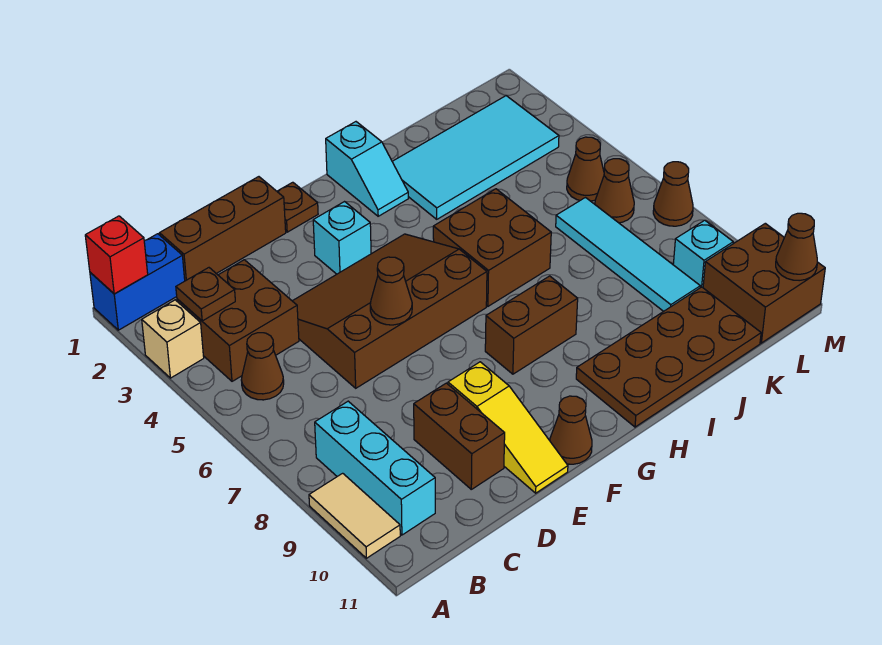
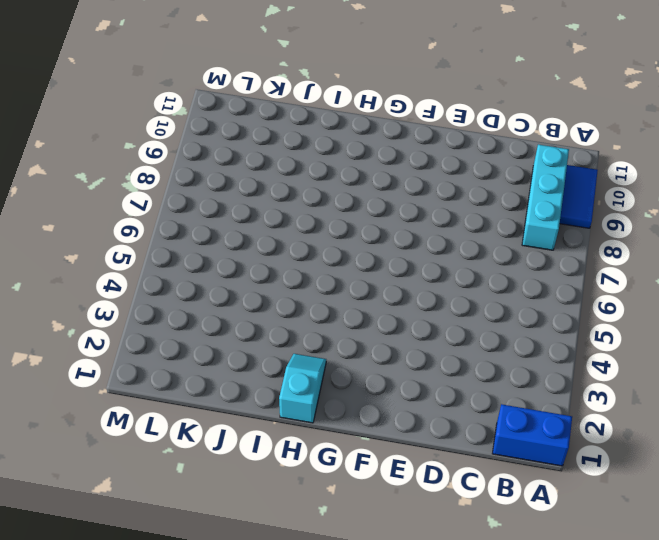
blue tile A9:A10 level 1 -> tan tile A9:A10 level 1
none -> tan brick A3 level 1
none -> brown brick B3:C4 level 1
none -> brown cone B5 level 1

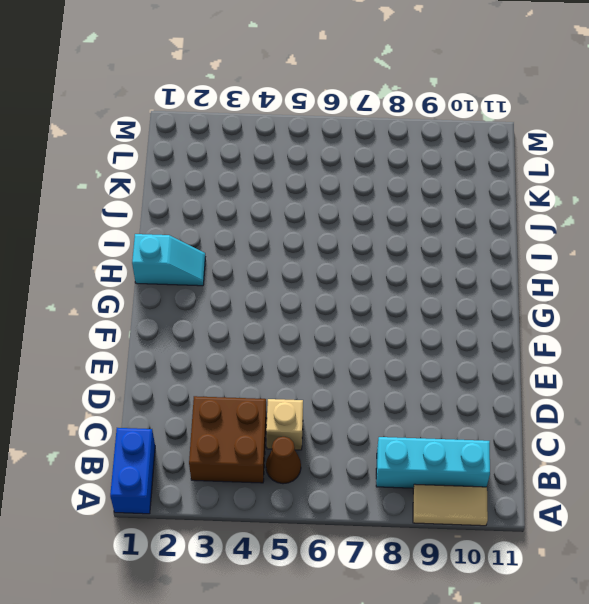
tan brick C5 level 1 -> tan brick A3 level 1
none -> brown brick C1:E1 level 1
none -> brown slope D4:G6 level 1 top 6
none -> brown brick D9:D10 level 1

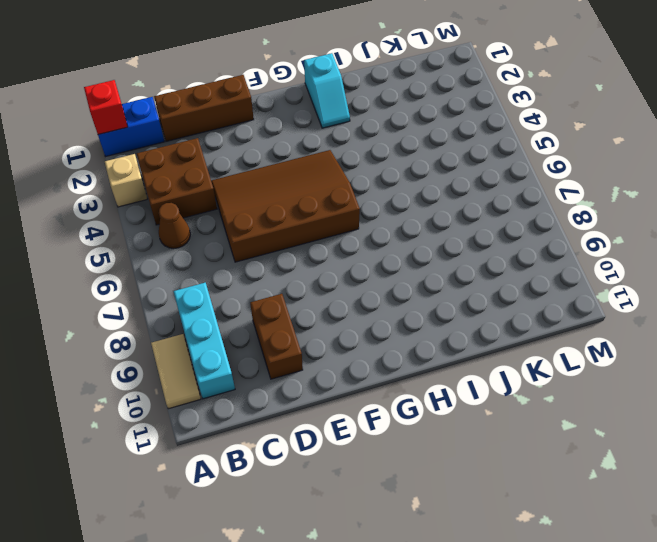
none -> yellow slope E9:E11 level 1 top 9
none -> brown plate F1 level 1
none -> cyan brick F3 level 1

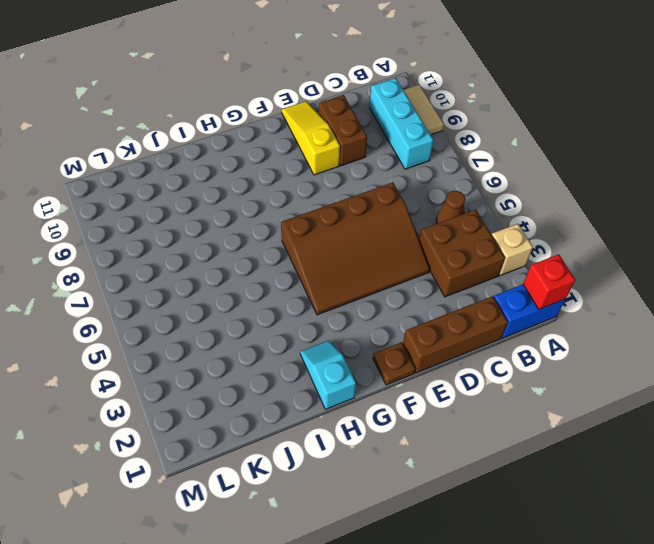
none -> cyan brick F3 level 1
none -> brown cone F11 level 1
none -> brown brick G8:H8 level 1

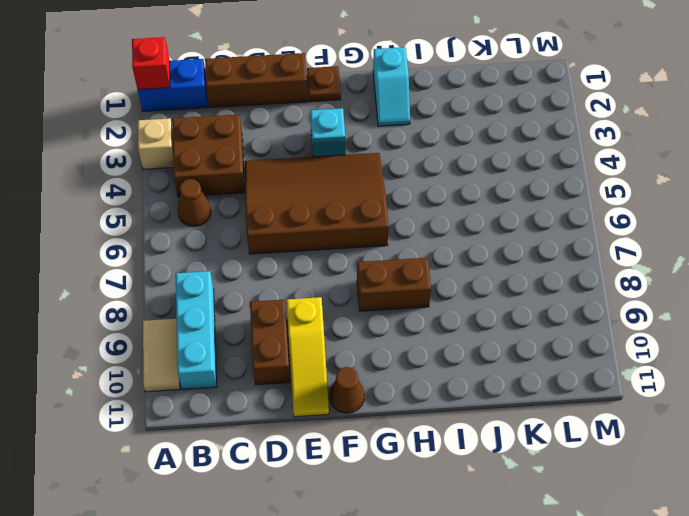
none -> brown brick H5:I6 level 1
none -> brown plate H10:K11 level 1
none -> cyan tile I2:L3 level 1

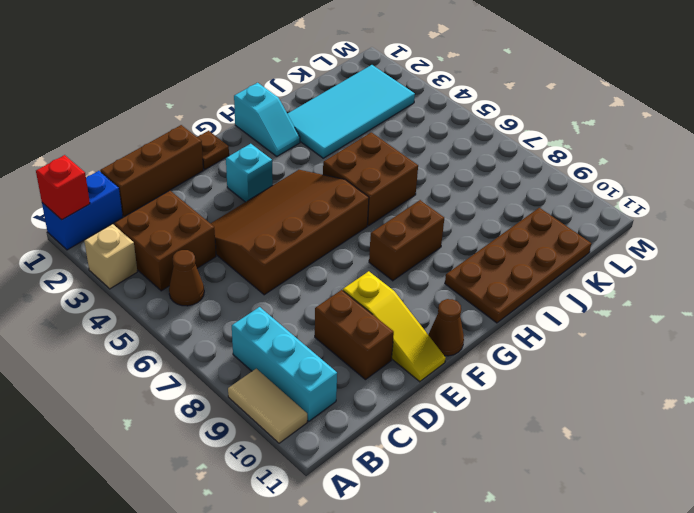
none -> cyan tile K6:K9 level 1
none -> brown cone L5 level 1
none -> brown cone L6 level 1

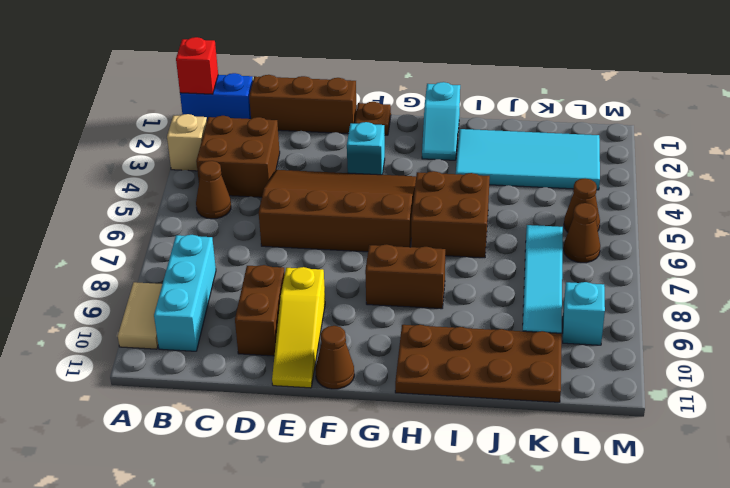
none -> brown brick L10:M11 level 1
none -> brown cone M7 level 1
none -> brown plate B3 level 2

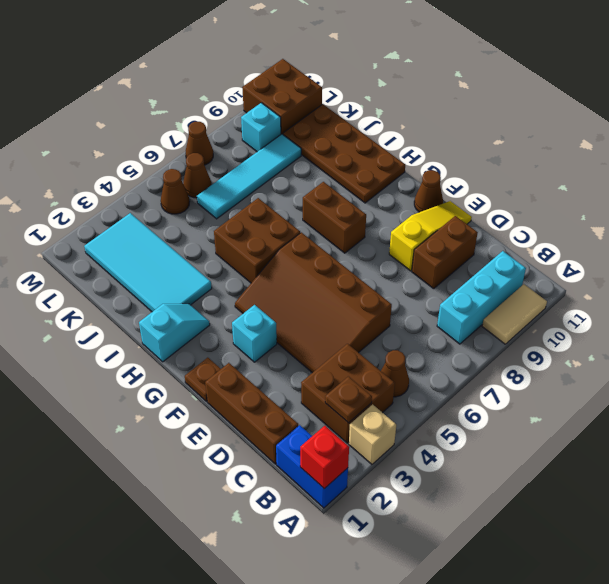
none -> brown cone E6 level 2
none -> brown cone M11 level 2

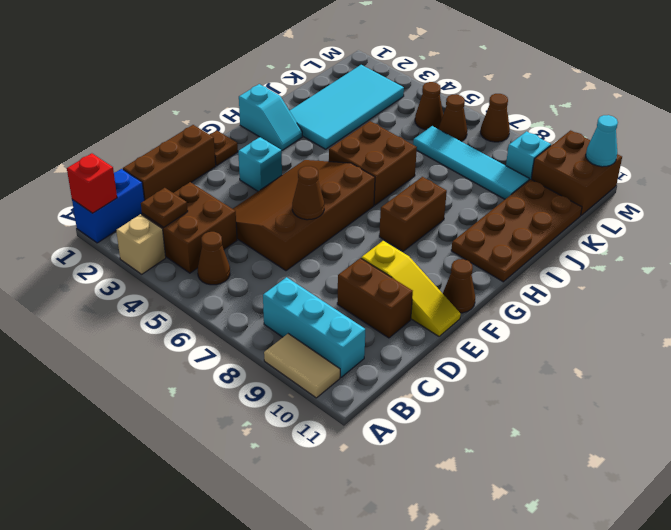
cyan cone M11 level 2 -> brown cone M11 level 2

